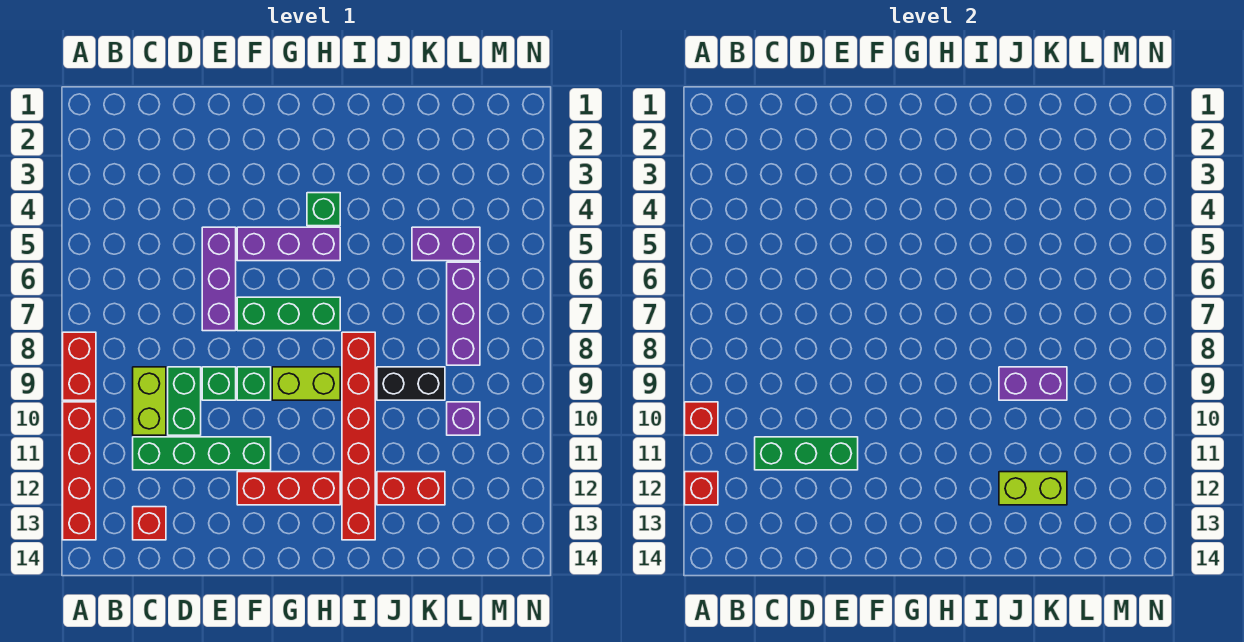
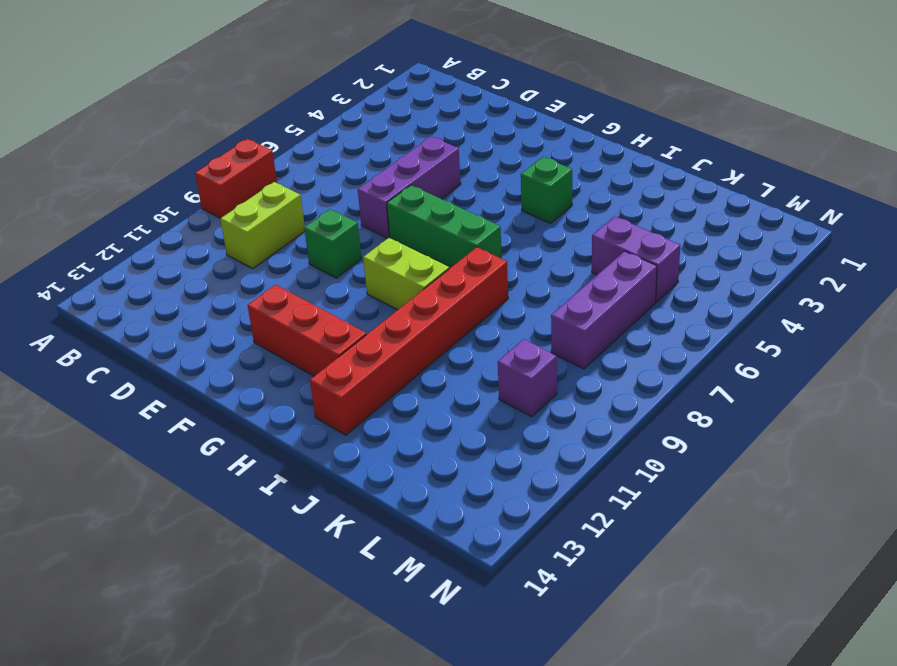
none -> red brick A10:A13 level 1
none -> green brick C11:F11 level 1
none -> red brick C13 level 1

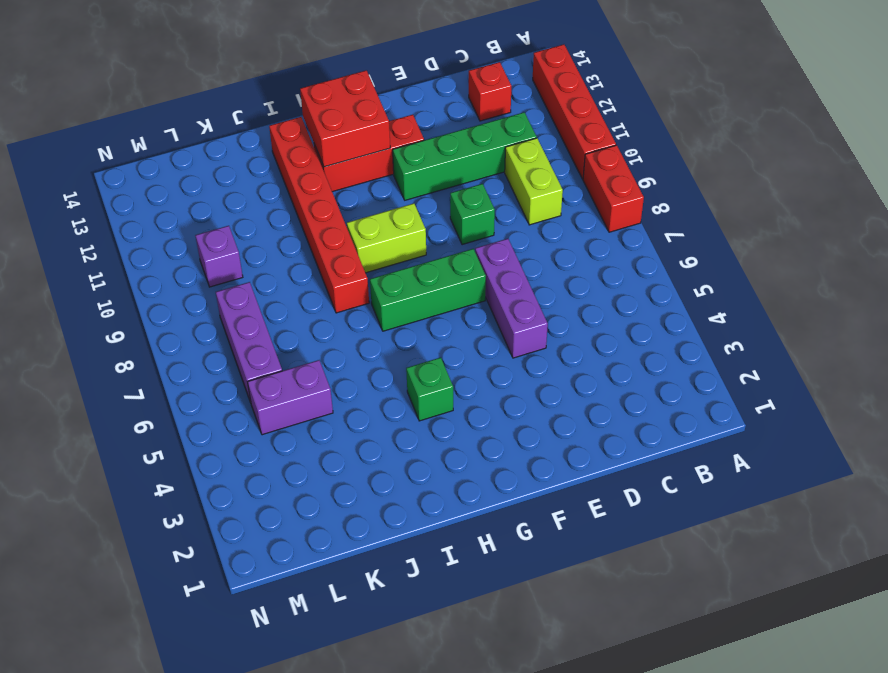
red brick G12:H13 level 2 -> none
none -> green brick D9:D10 level 1
none -> purple brick F5:H5 level 1
none -> green brick F9 level 1

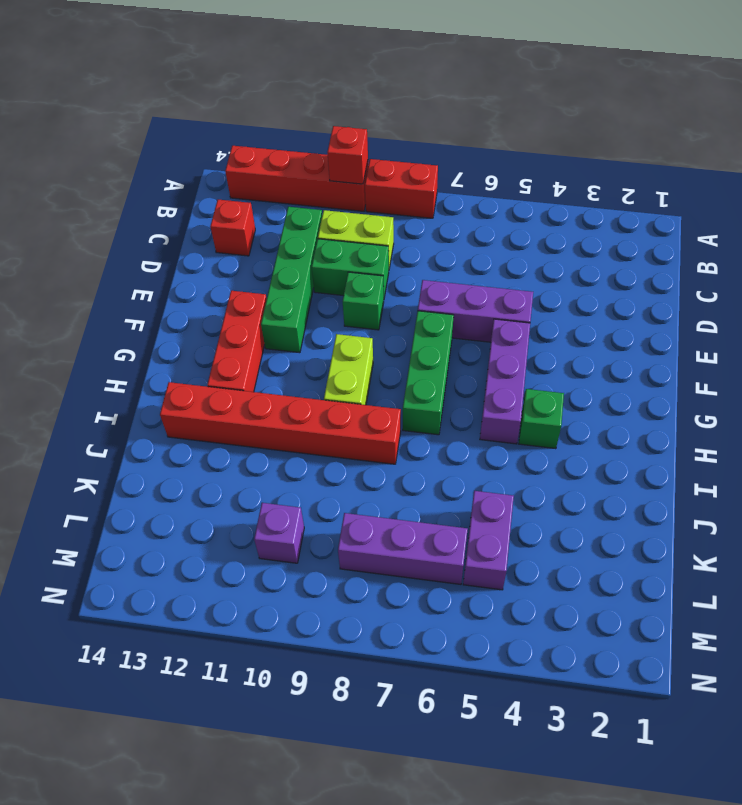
none -> green brick F9 level 1
none -> black brick J9:K9 level 1
none -> red brick J12:K12 level 1

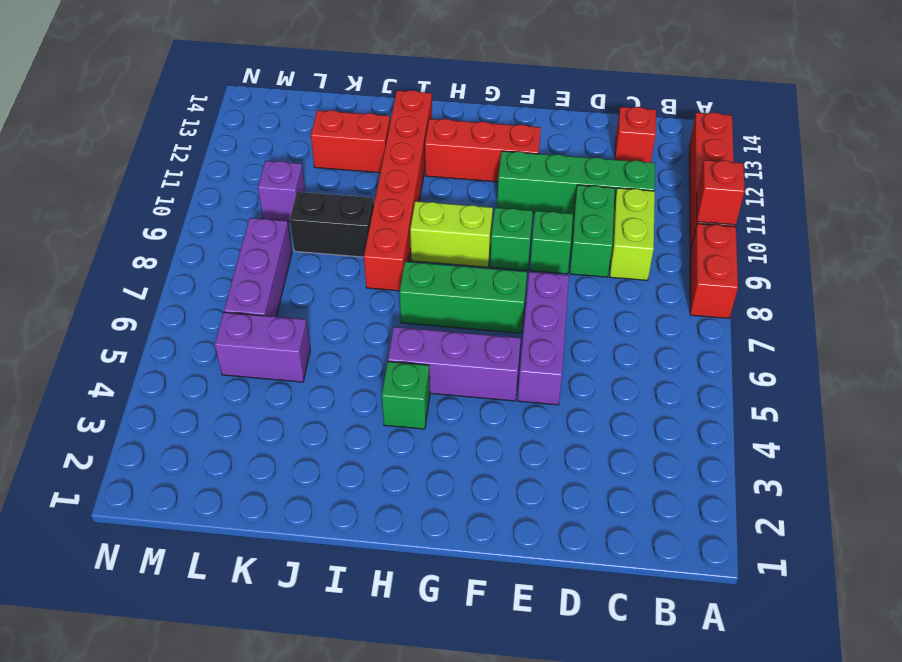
none -> red brick A12 level 2
none -> green brick C11:E11 level 2
none -> purple brick J9:K9 level 2

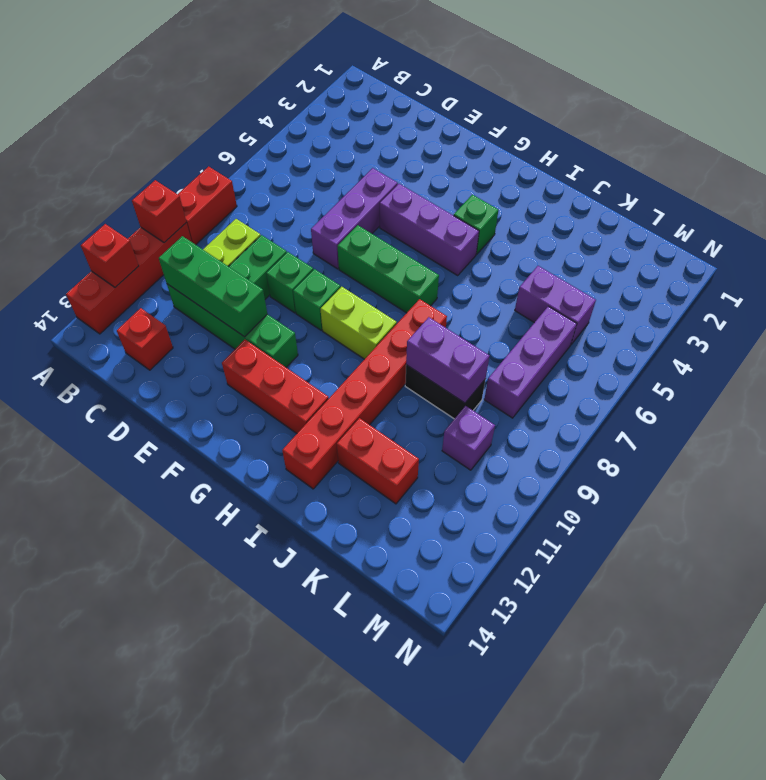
none -> lime brick J12:K12 level 2

